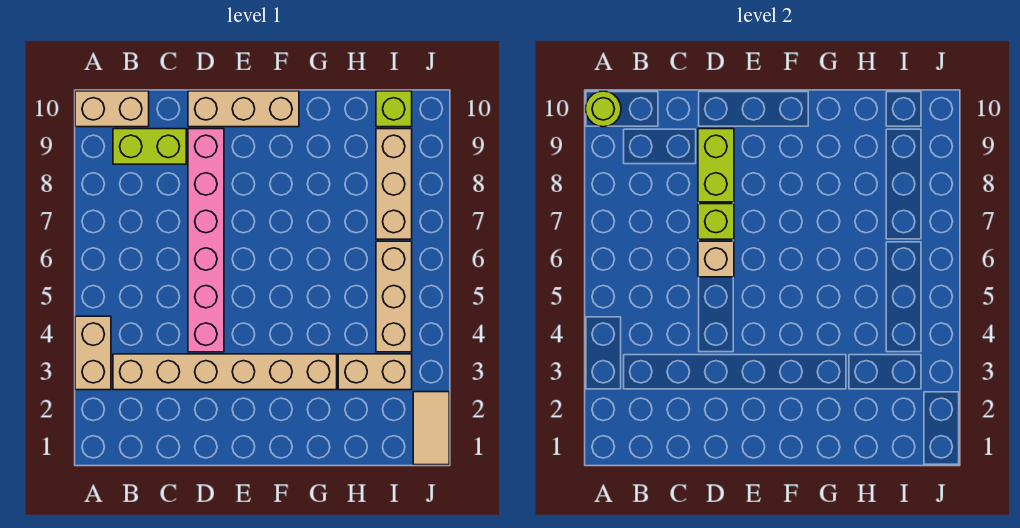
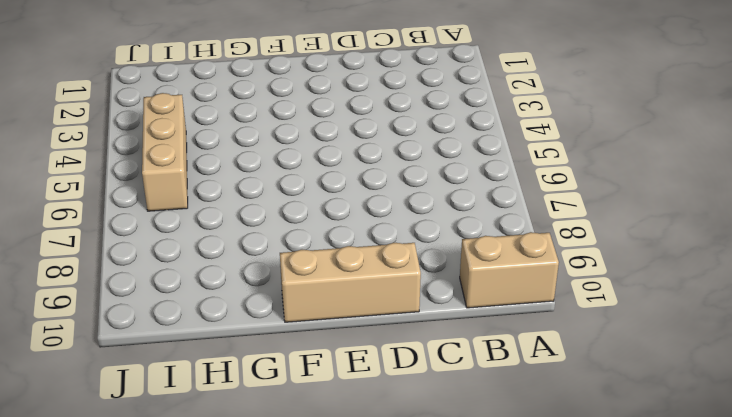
none -> tan brick A3:A4 level 1
none -> tan brick B3:G3 level 1
none -> lime brick B9:C9 level 1

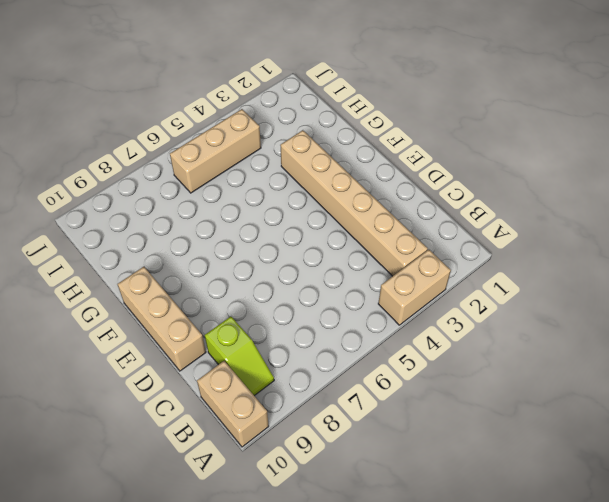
lime slope B9:C9 level 1 top C -> lime brick B9:C9 level 1
none -> pink brick D4:D9 level 1
none -> tan brick H3:I3 level 1
none -> tan brick I7:I9 level 1

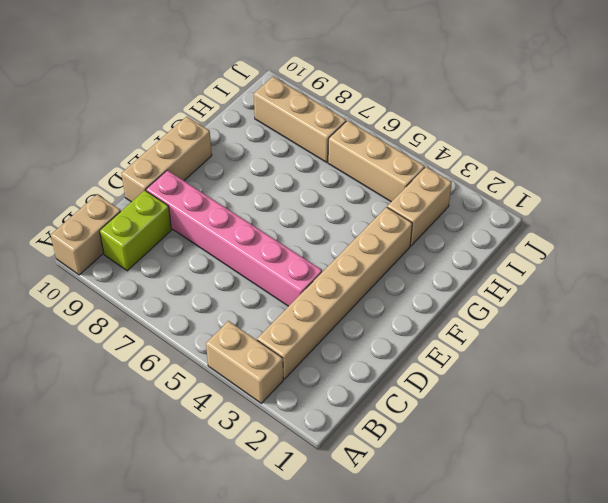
none -> lime brick I10 level 1
none -> tan tile J1:J2 level 1
none -> lime round brick A10 level 2

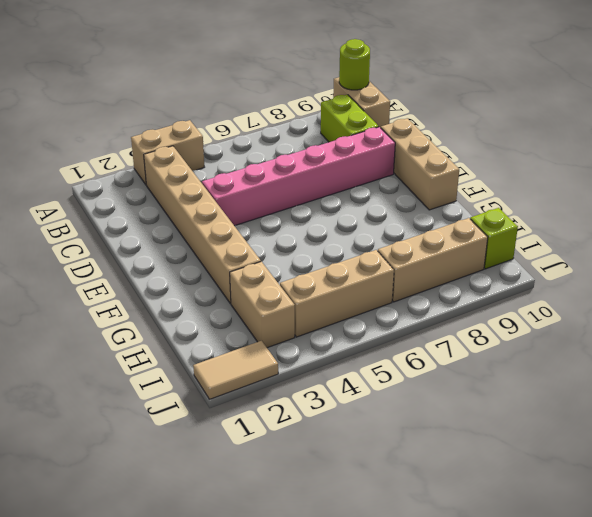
none -> tan brick D6 level 2
none -> lime brick D7 level 2
none -> lime brick D8:D9 level 2

